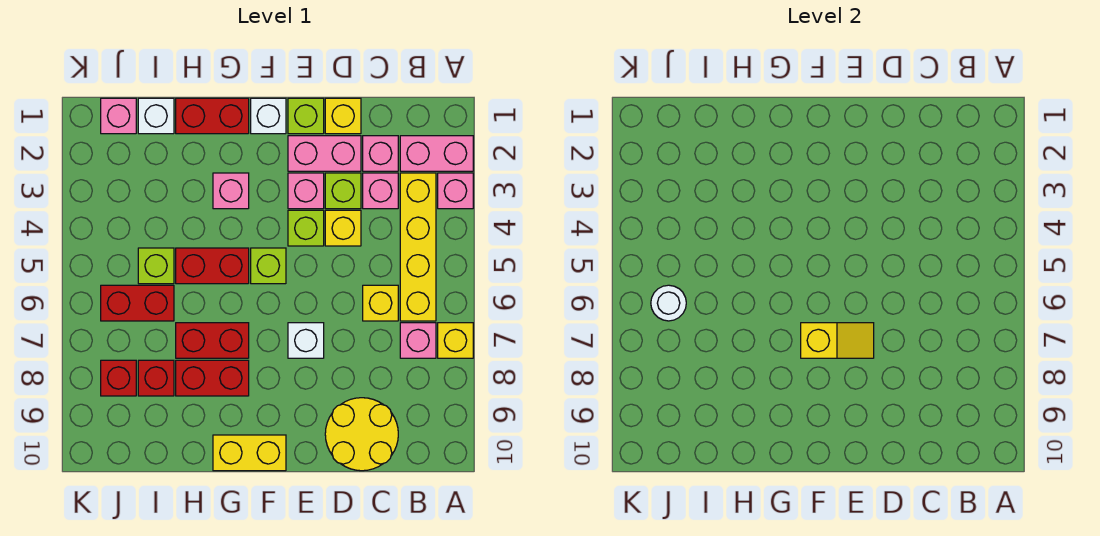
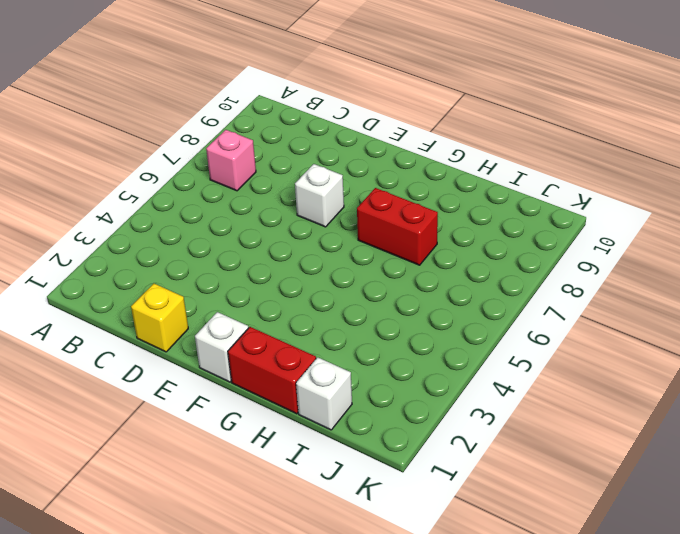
none -> pink brick A2:B2 level 1
none -> pink brick A3 level 1
none -> yellow brick A7 level 1
none -> yellow brick B3:B6 level 1

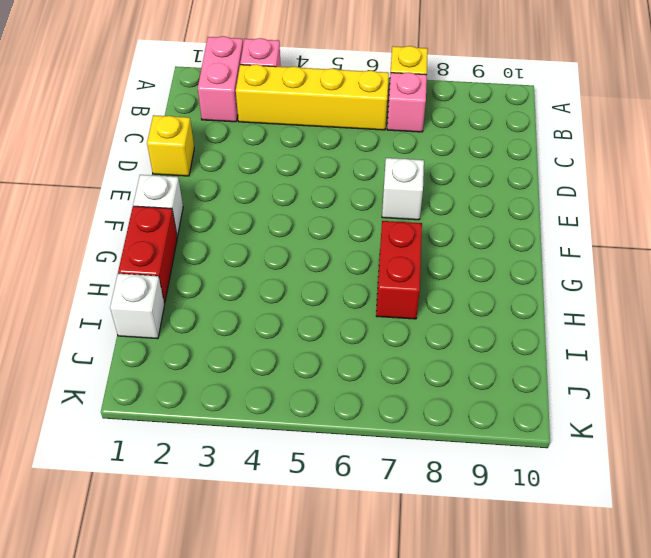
none -> pink brick C2 level 1
none -> pink brick C3 level 1
none -> yellow brick C6 level 1
none -> yellow round brick C9:D10 level 1

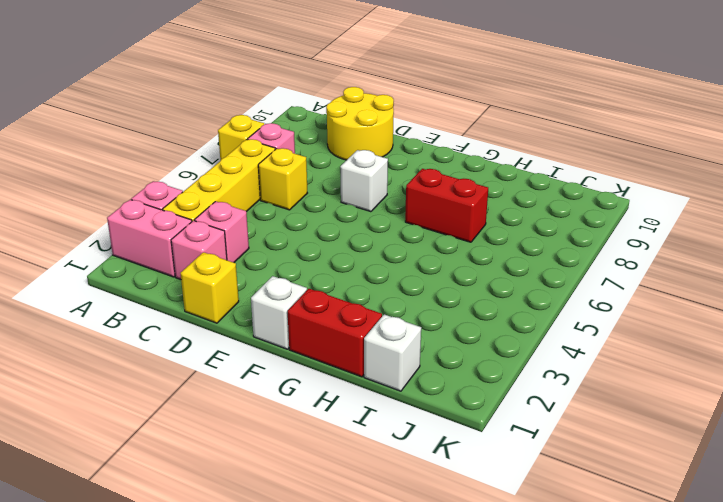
none -> pink brick D2:E2 level 1
none -> lime brick D3 level 1
none -> yellow brick D4 level 1
none -> lime brick E1 level 1

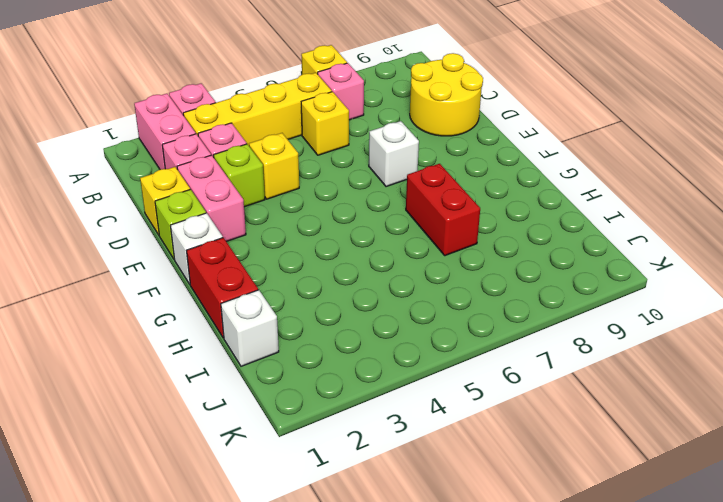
none -> pink brick E3 level 1
none -> lime brick E4 level 1
none -> lime brick F5 level 1
none -> yellow brick F10:G10 level 1

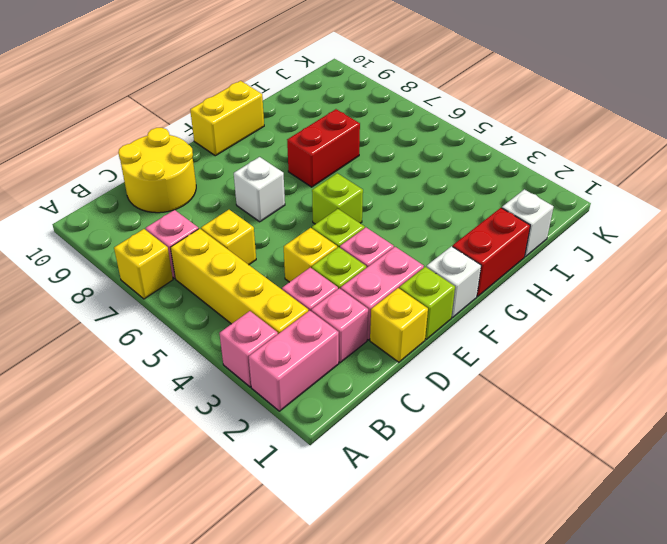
none -> pink brick G3 level 1
none -> red brick G5:H5 level 1
none -> red brick G8:H8 level 1
none -> lime brick I5 level 1

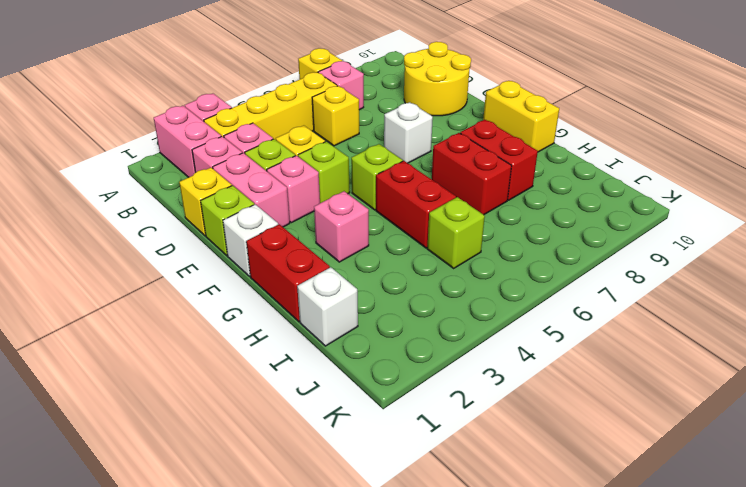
none -> red brick I6:J6 level 1
none -> red brick I8 level 1
none -> pink brick J1 level 1
none -> red brick J8 level 1

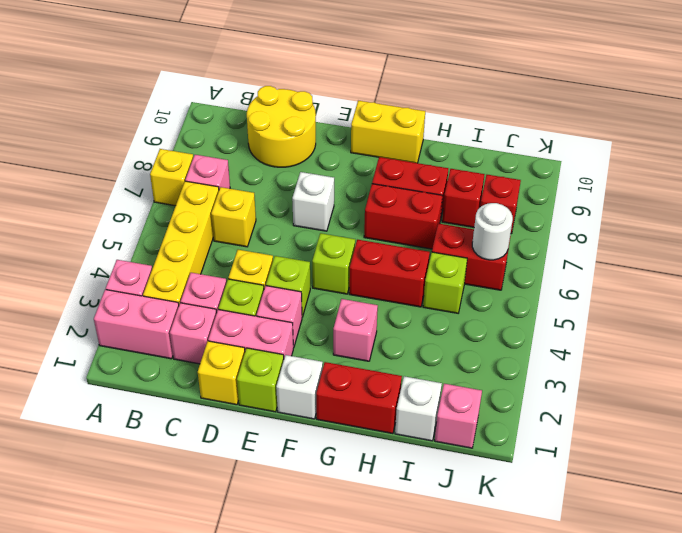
none -> yellow slope E7:F7 level 2 top F

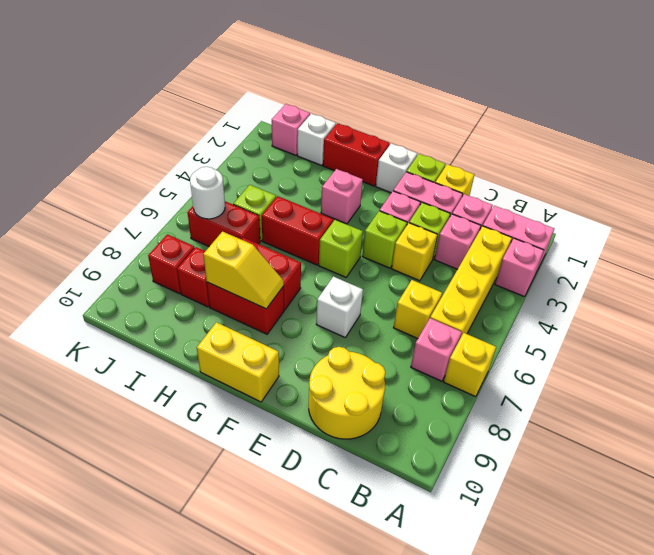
yellow slope G8:H8 level 2 top H -> yellow slope E7:F7 level 2 top F

